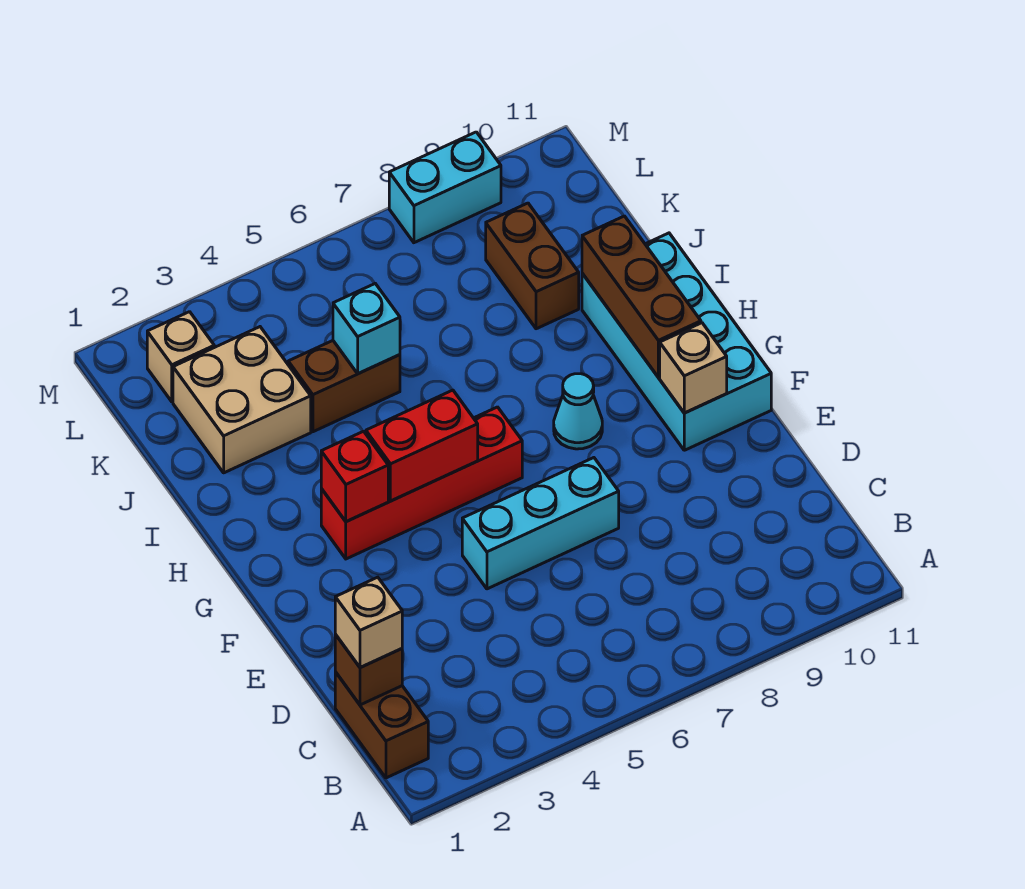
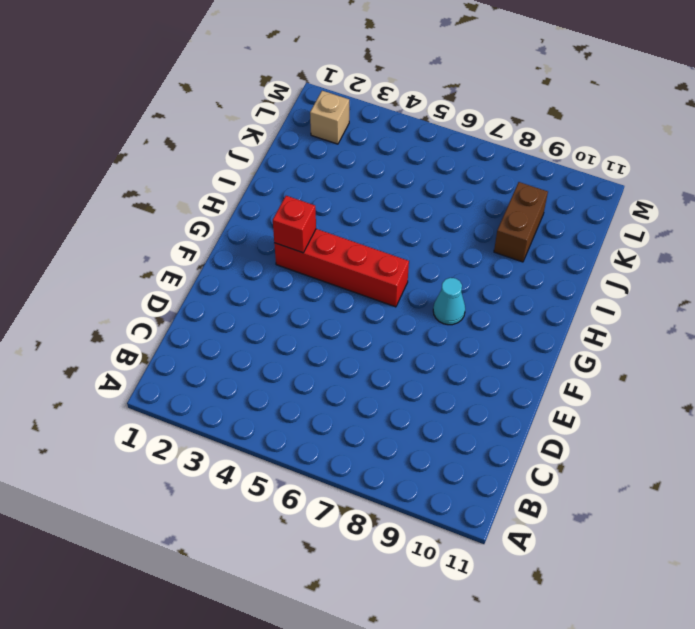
none -> brown brick B1:C1 level 1
none -> cyan brick E5:E7 level 1
none -> cyan brick F10:I11 level 1

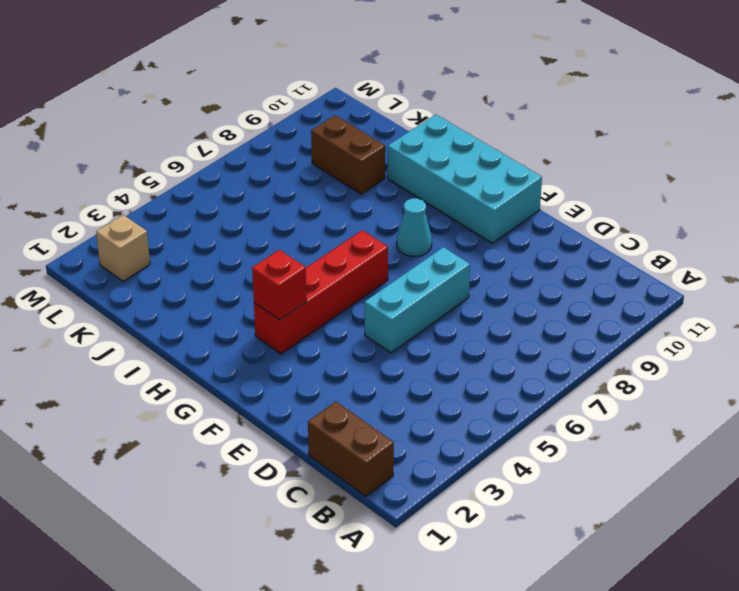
none -> tan brick J2:K3 level 1
none -> brown brick J4:J5 level 1
none -> cyan brick M8:M9 level 1

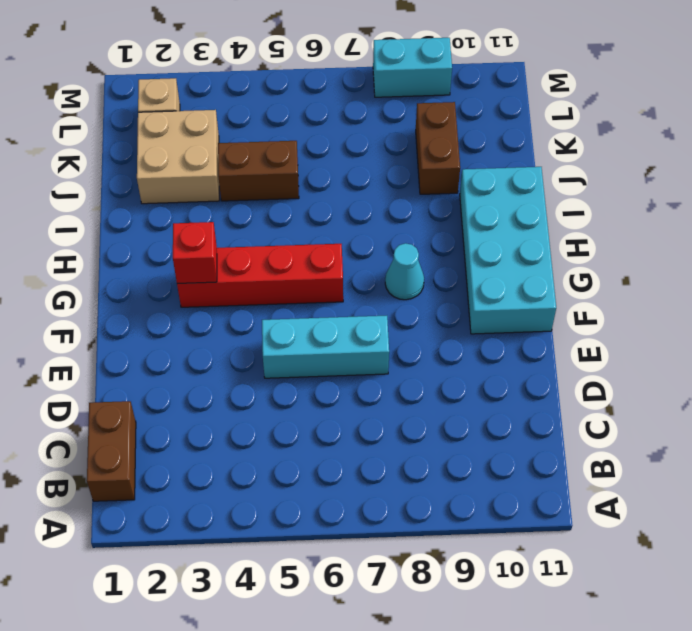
none -> brown brick C1 level 2
none -> tan brick F10 level 2
none -> red brick G4:G5 level 2

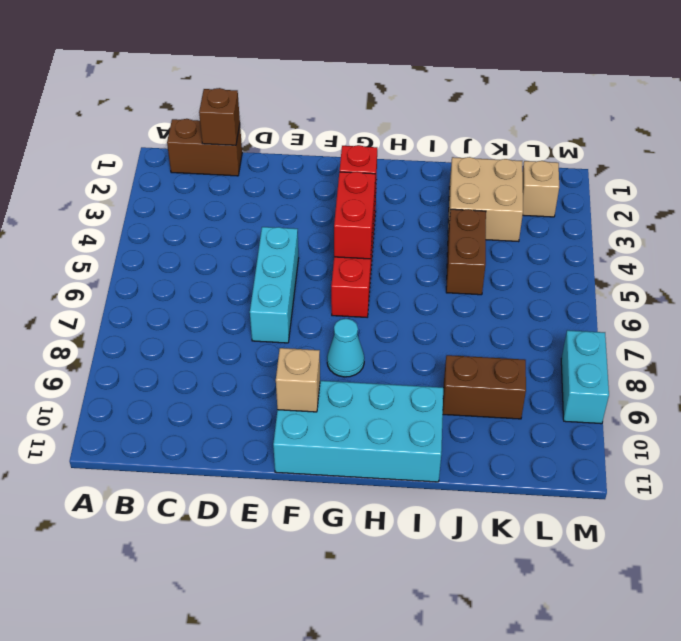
none -> brown brick G10:I10 level 2
none -> cyan brick J5 level 2
none -> tan brick C1 level 3

